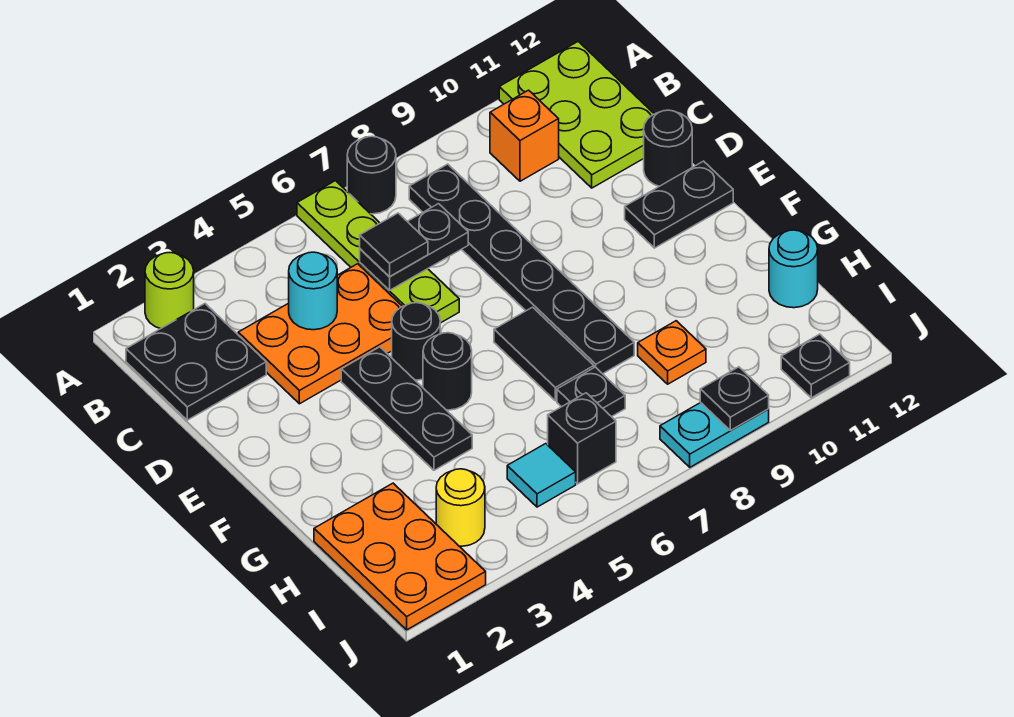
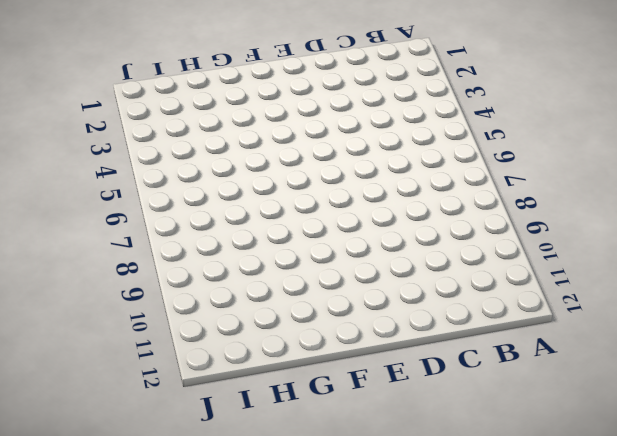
none -> lime round brick A2 level 1
none -> lime plate A6:D6 level 1
none -> black round brick A7 level 1

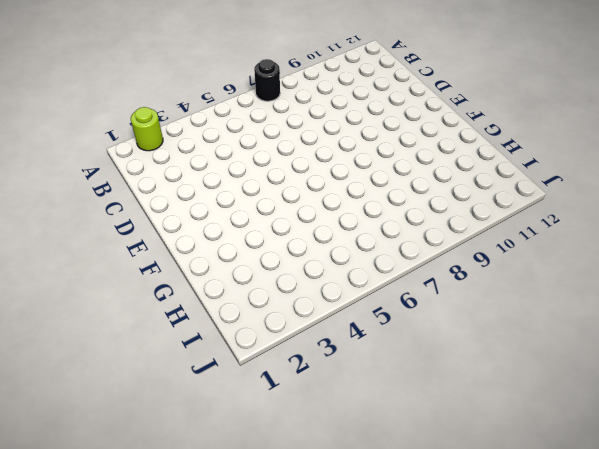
none -> lime plate A6:D6 level 1
none -> lime plate A11:C12 level 1
none -> black plate B1:C2 level 1

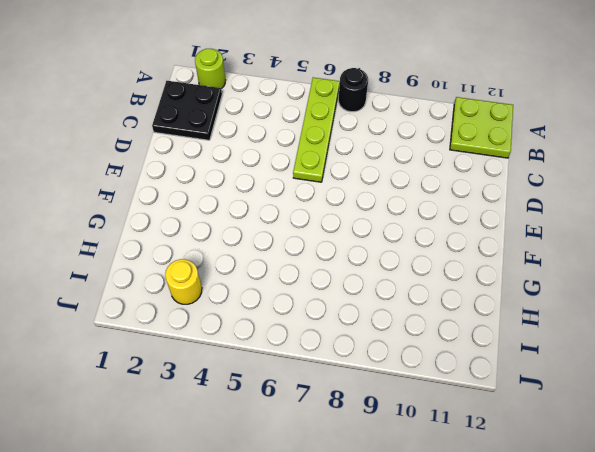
lime plate A11:B12 level 1 -> lime plate A11:C12 level 1
none -> black plate B8:G8 level 1
none -> orange brick B10 level 1
none -> orange plate C3:D5 level 1

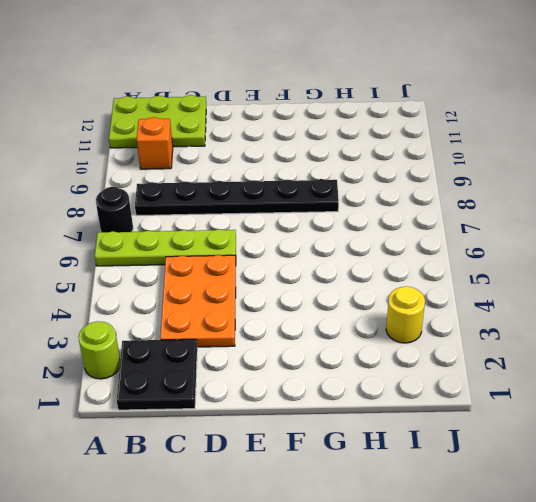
none -> black round brick D12 level 1
none -> black plate E4:G4 level 1
none -> black round brick E5 level 1

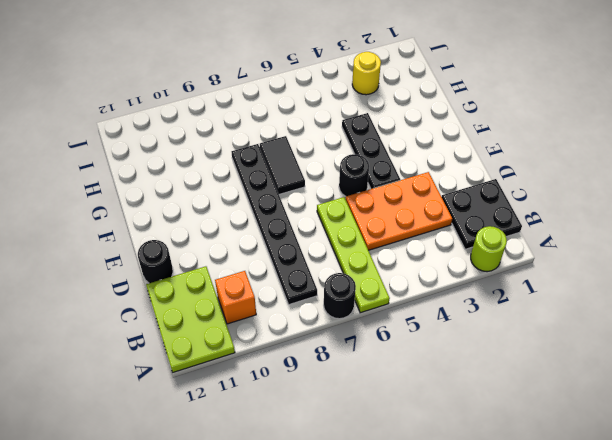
none -> black plate E11:E12 level 1
none -> black round brick F5 level 1
none -> orange plate H1:J2 level 1

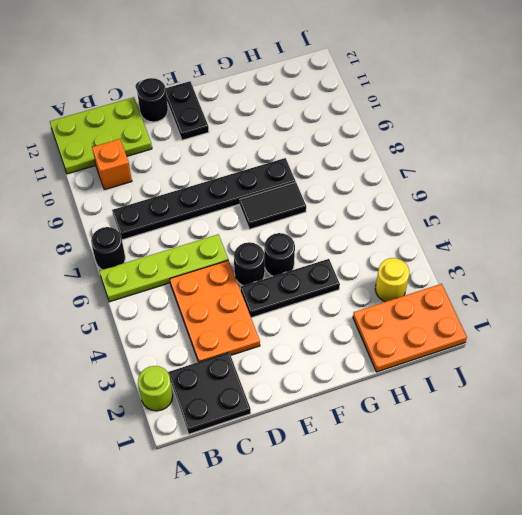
none -> black plate H7 level 1
none -> orange plate H9 level 1
none -> cyan round brick H12 level 1

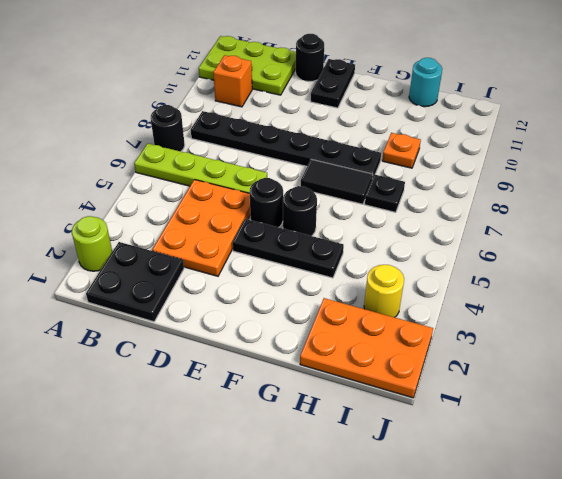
none -> cyan tile I5 level 1
none -> black brick I6 level 1
none -> cyan plate J8:J9 level 1

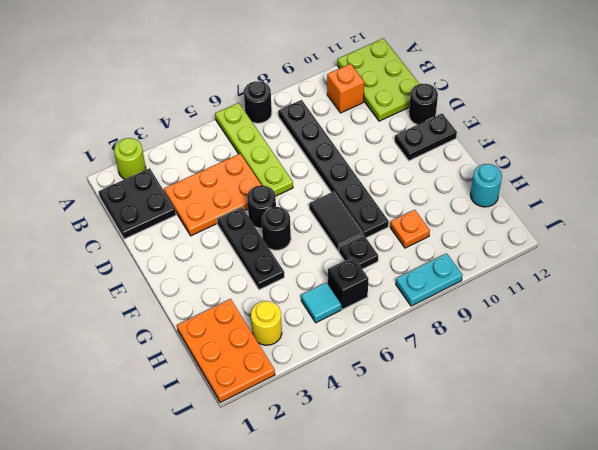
none -> black plate J11 level 1
none -> cyan round brick C4 level 2
none -> black plate C6:C7 level 2

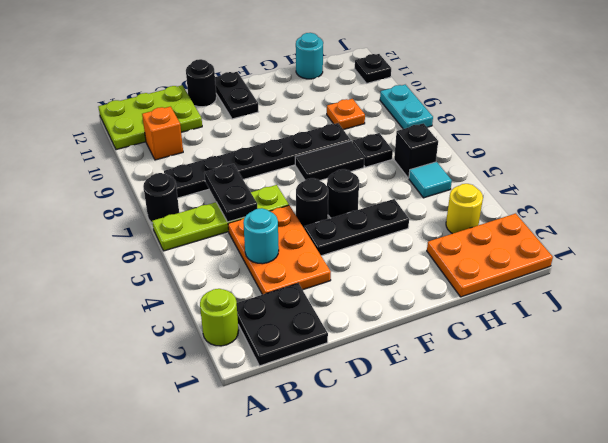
none -> black plate J9 level 2
none -> black tile C6 level 3

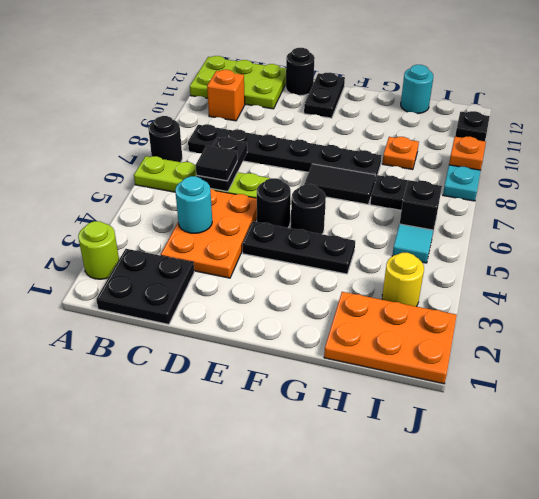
orange plate J9 level 2 -> black plate J9 level 2

